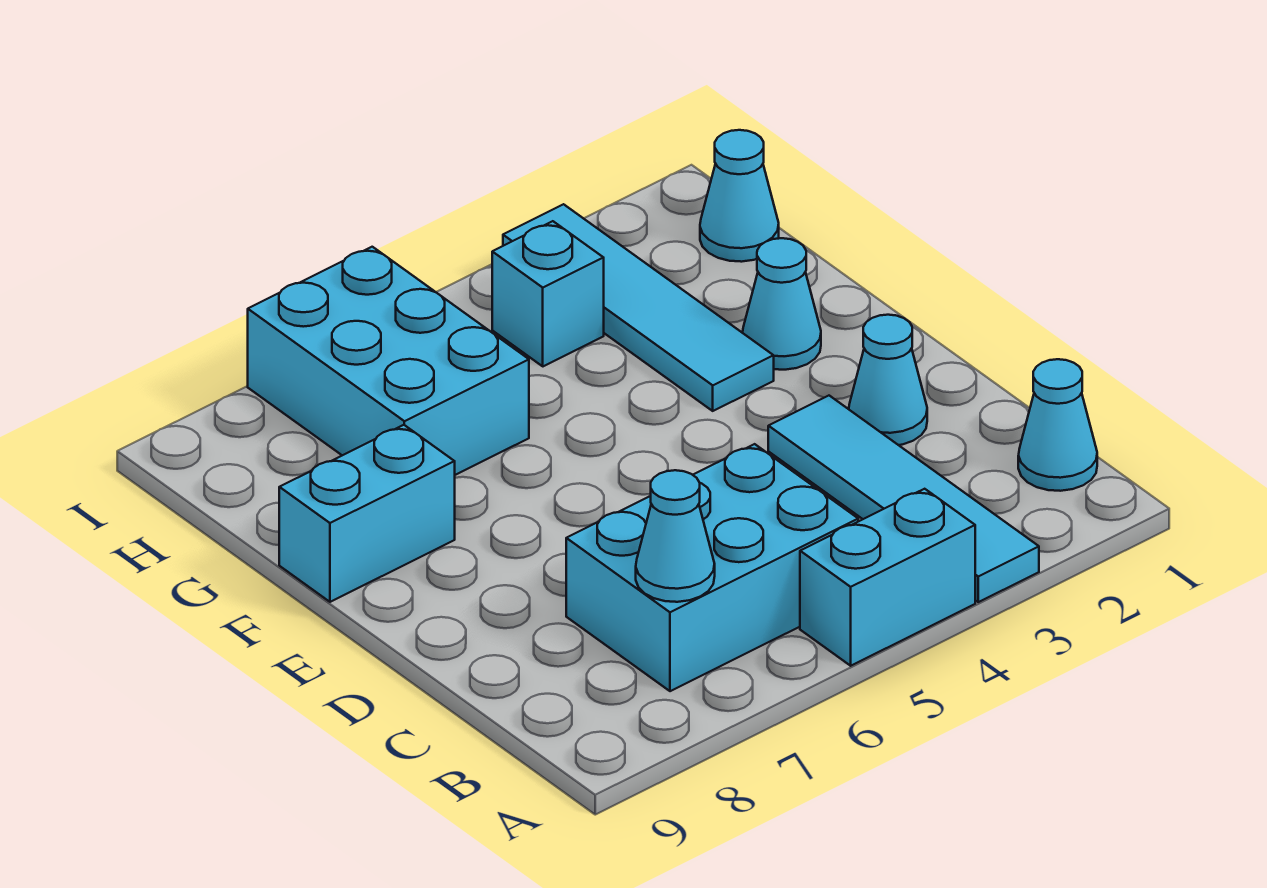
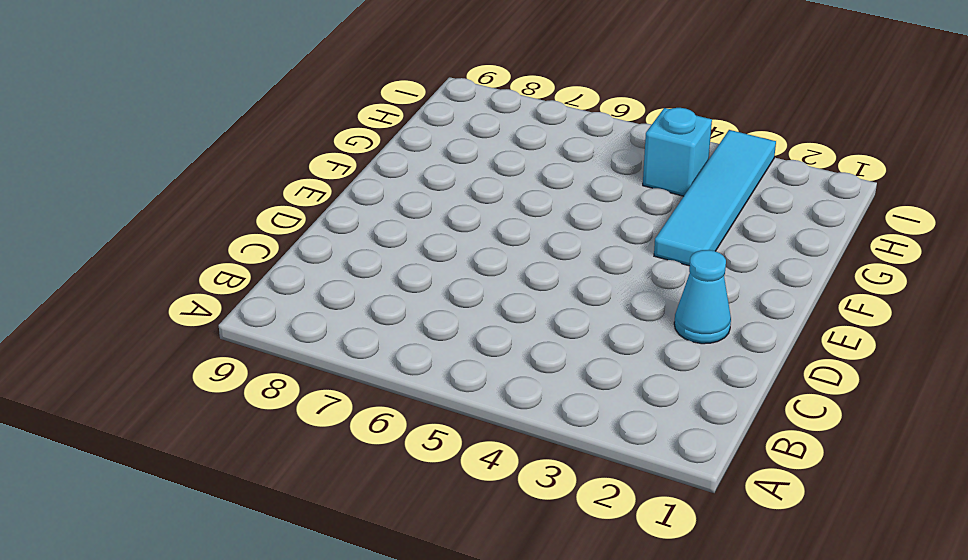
none -> cyan tile A3:D3 level 1
none -> cyan brick A4:A5 level 1
none -> cyan cone B1 level 1

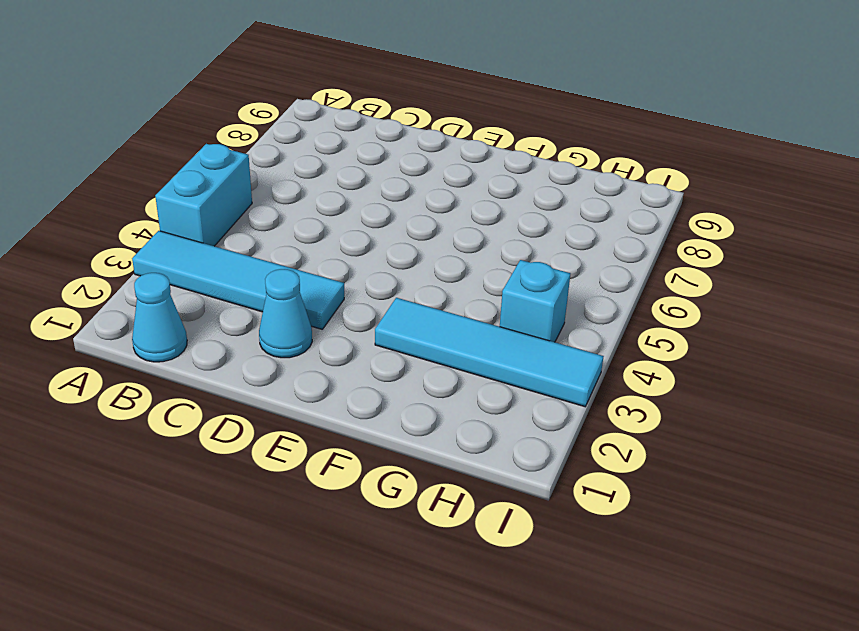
none -> cyan brick B5:C7 level 1
none -> cyan cone F2 level 1
none -> cyan brick F8:F9 level 1

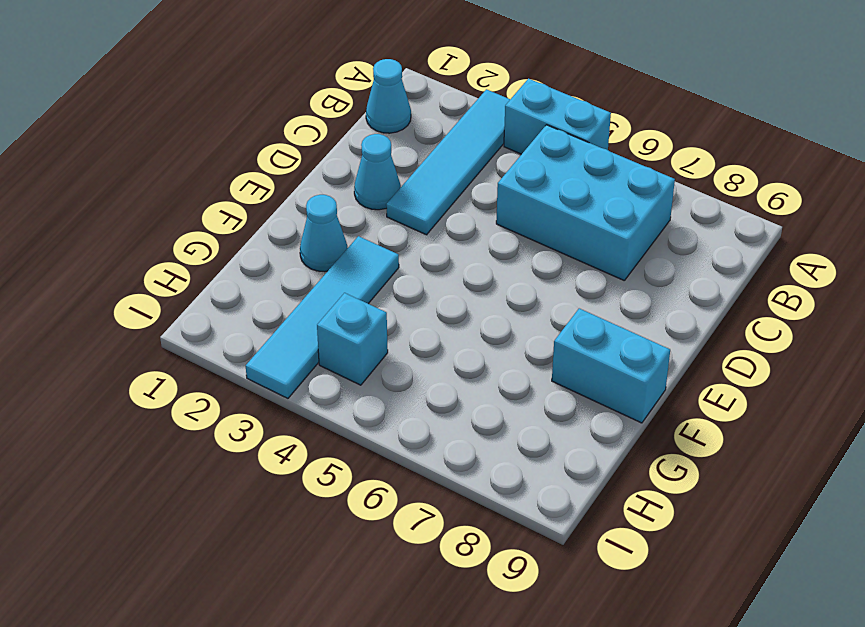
none -> cyan brick G6:I7 level 1
none -> cyan cone H1 level 1
none -> cyan cone B7 level 2

